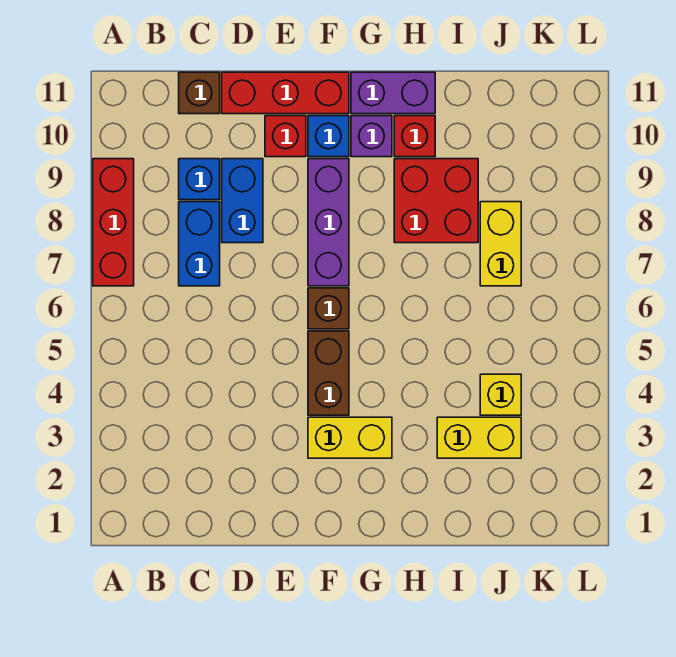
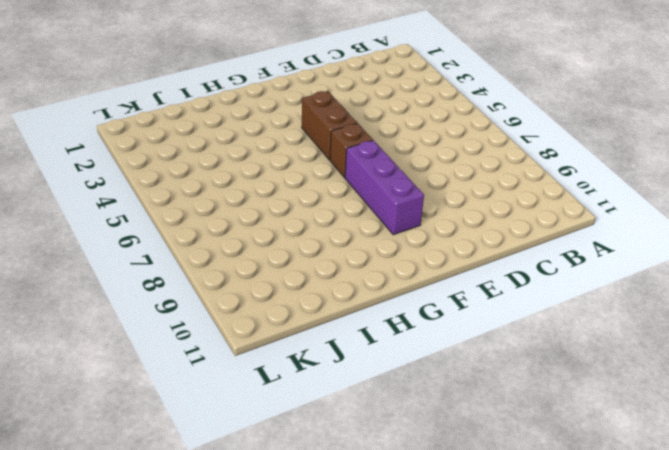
none -> red brick A7:A9 level 1
none -> blue brick C7:C8 level 1
none -> blue brick C9 level 1

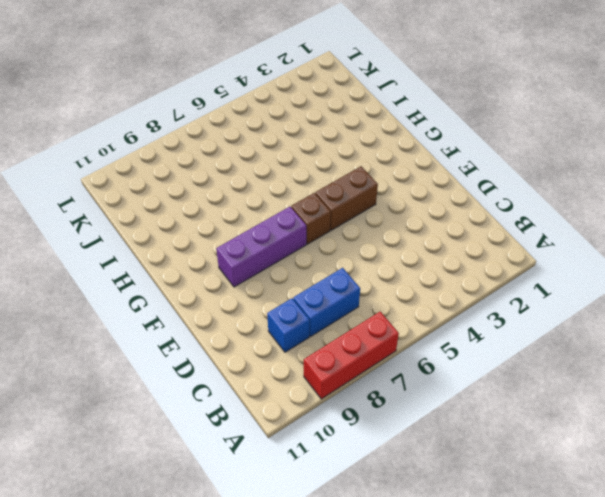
none -> brown brick C11 level 1
none -> blue brick D8:D9 level 1
none -> red brick D11:F11 level 1

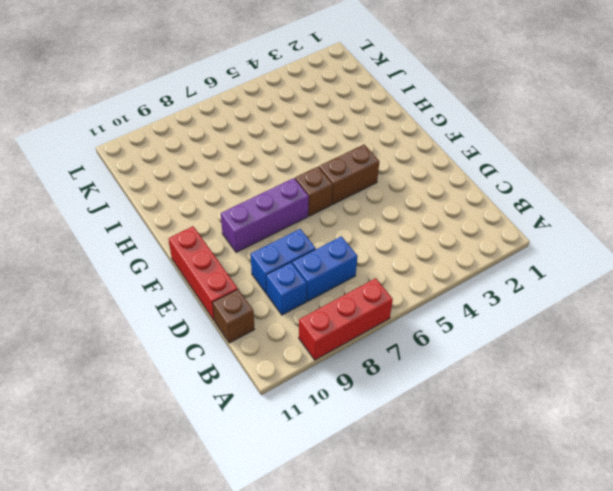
none -> red brick E10 level 1
none -> yellow brick F3:G3 level 1
none -> blue brick F10 level 1

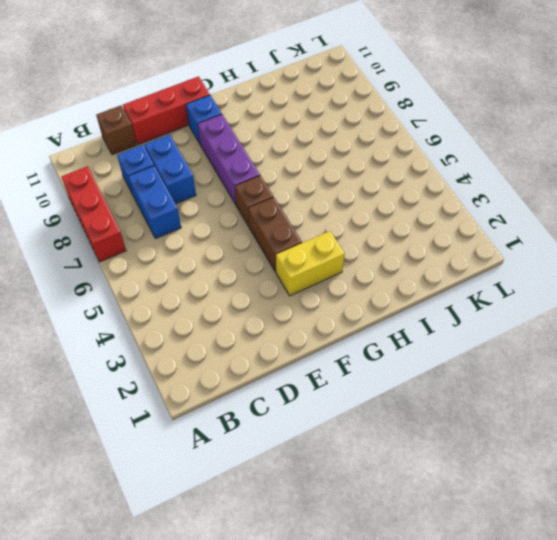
none -> red brick E10 level 1
none -> purple brick G10 level 1
none -> purple brick G11:H11 level 1

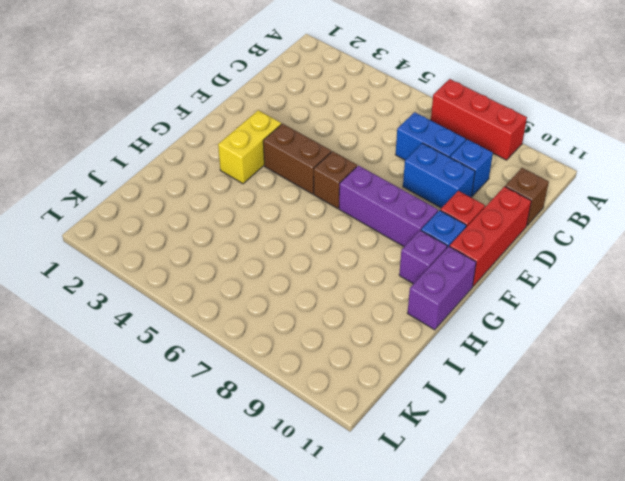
none -> red brick H8:I9 level 1
none -> red brick H10 level 1
none -> yellow brick I3:J3 level 1

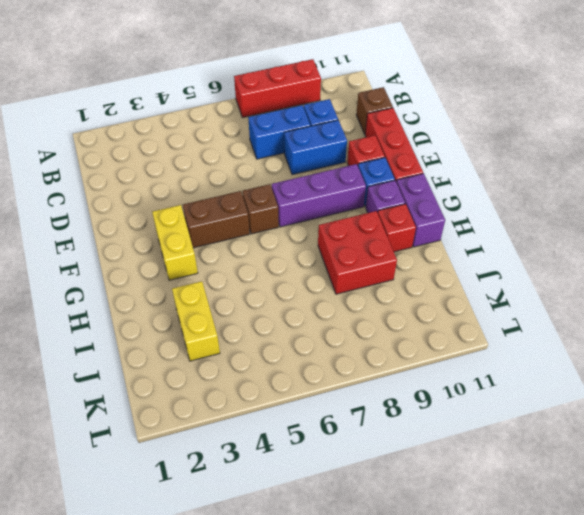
none -> yellow brick J4 level 1
none -> yellow brick J7:J8 level 1

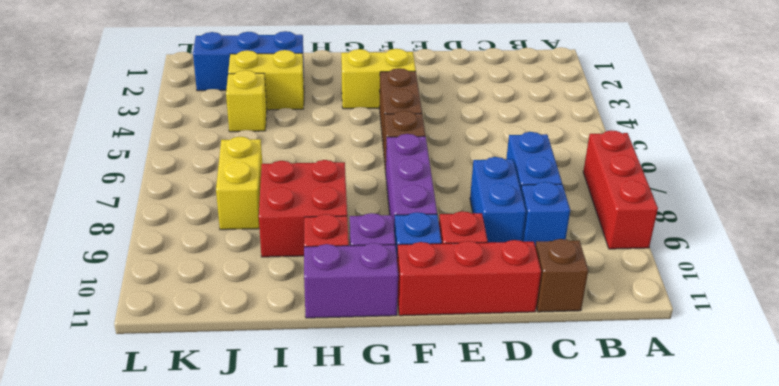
blue brick I2:K2 level 1 -> none

